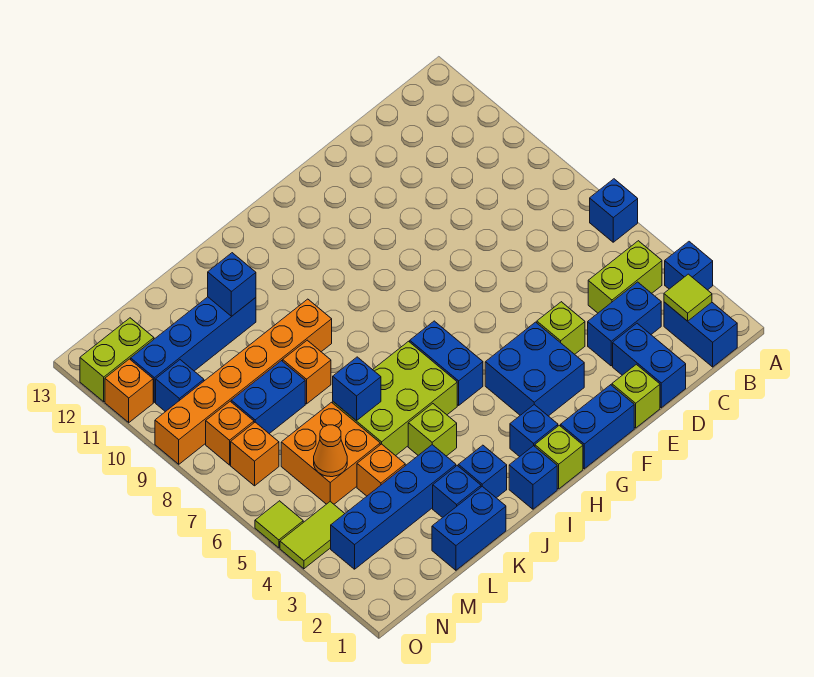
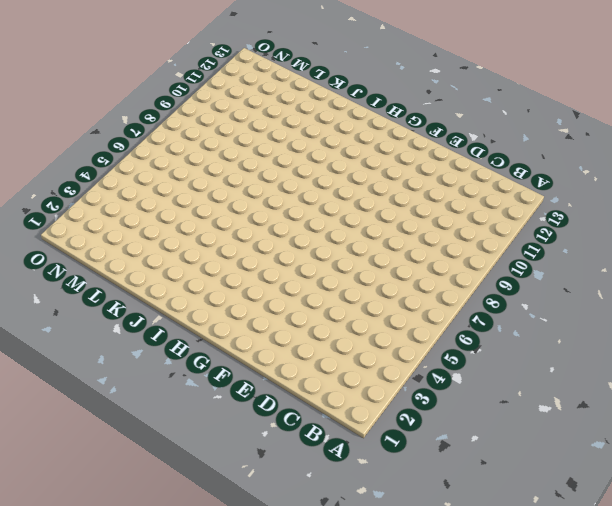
none -> blue brick A3 level 1
none -> blue brick A6 level 1
none -> blue brick B1:B2 level 1
none -> lime brick B4:C4 level 1

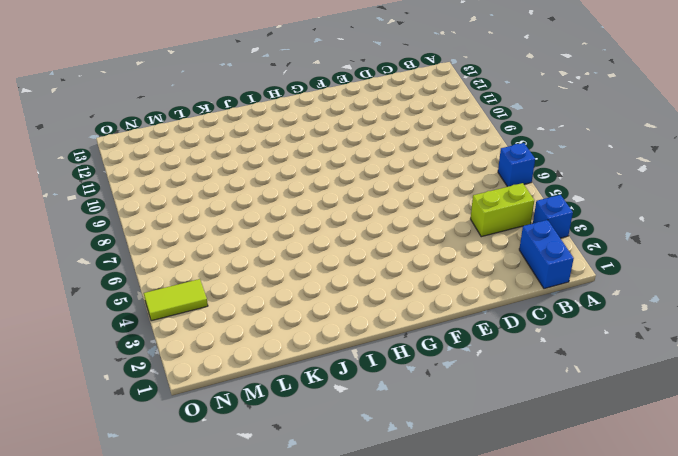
none -> blue brick C3:D3 level 1
none -> blue brick D1:D2 level 1
none -> lime brick E1 level 1
none -> lime brick E4 level 1

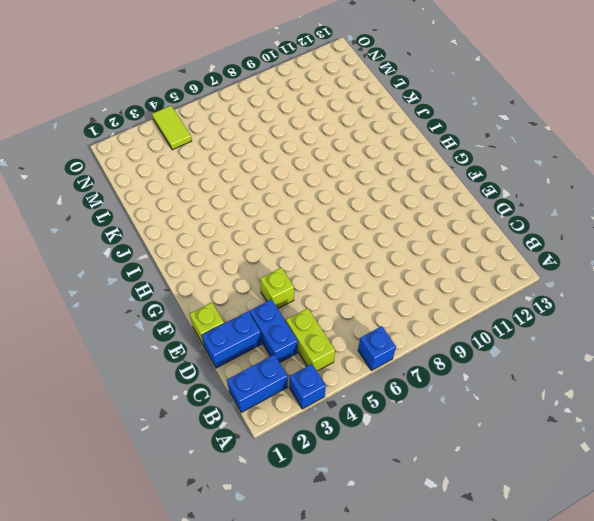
none -> blue brick F1:G1 level 1
none -> blue brick F3:G4 level 1
none -> lime brick H1 level 1
none -> blue brick H2 level 1

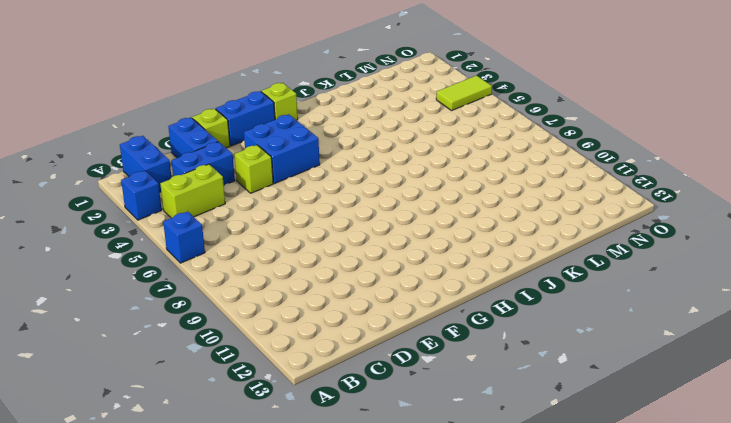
none -> blue brick H2 level 1
none -> blue brick H5:H6 level 1
none -> blue brick I1 level 1
none -> lime brick I5:K6 level 1

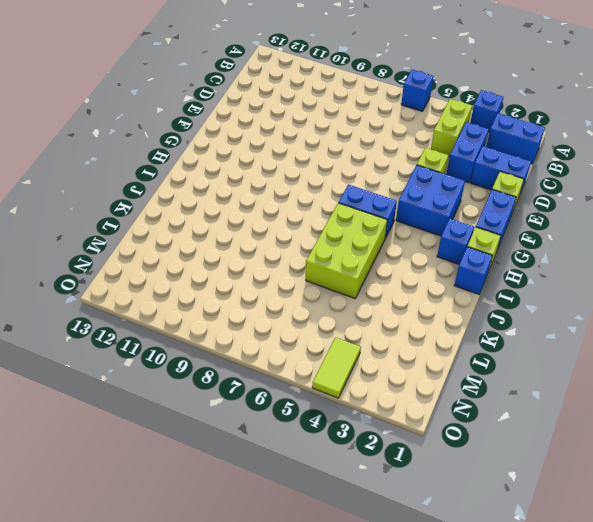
none -> blue brick J2 level 1
none -> lime brick J4 level 1
none -> orange brick J9:O9 level 1
none -> blue brick K1:L1 level 1

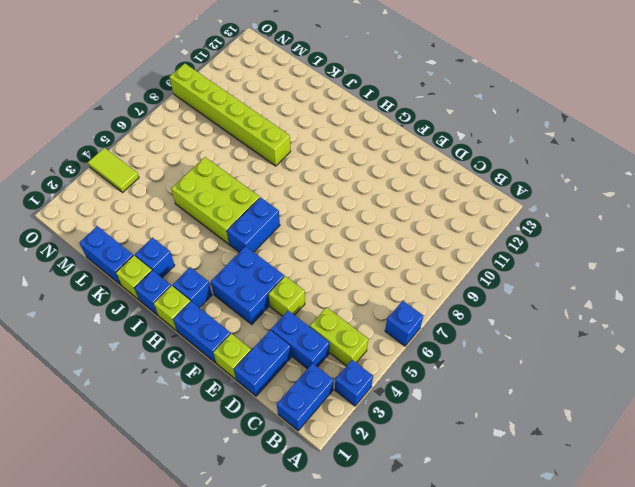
lime brick J1 level 1 -> lime brick J4 level 1
lime brick J9:O9 level 1 -> orange brick J9:O9 level 1
none -> blue brick K2 level 1
none -> blue brick K3:N3 level 1
none -> orange brick K8 level 1
none -> blue brick K11:N11 level 1

